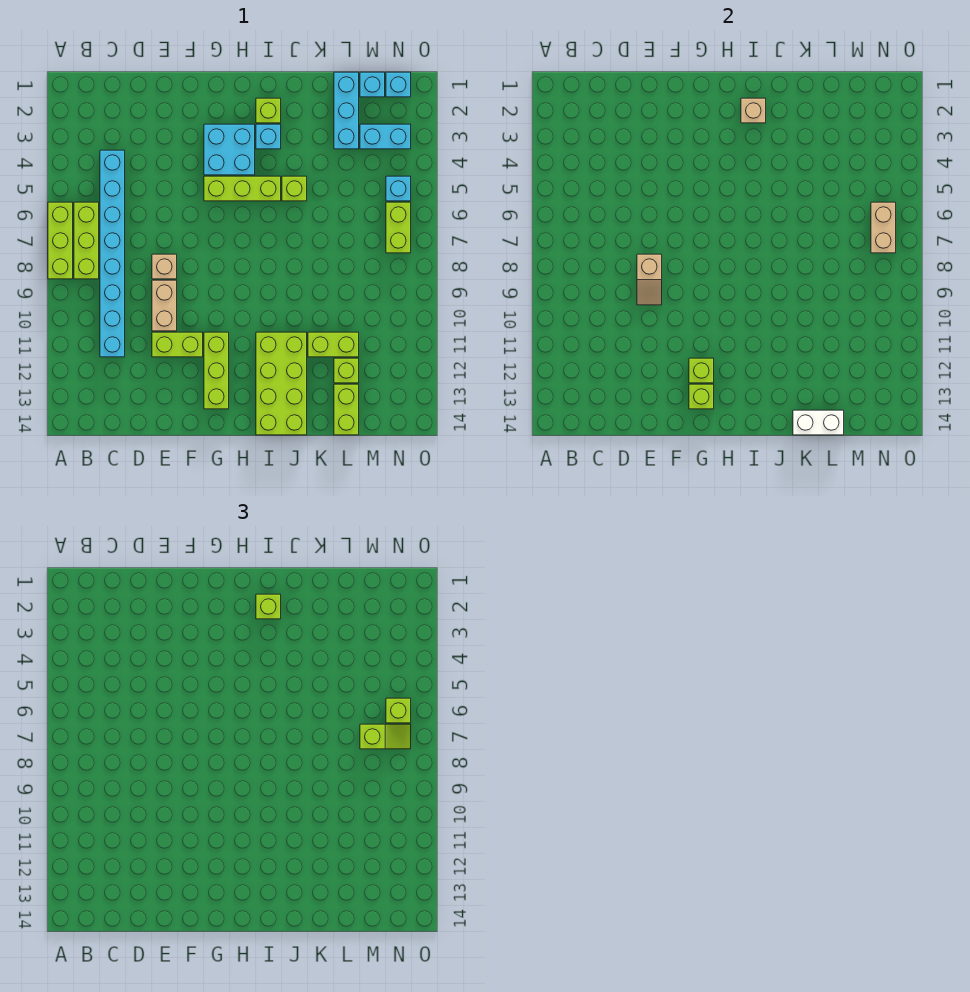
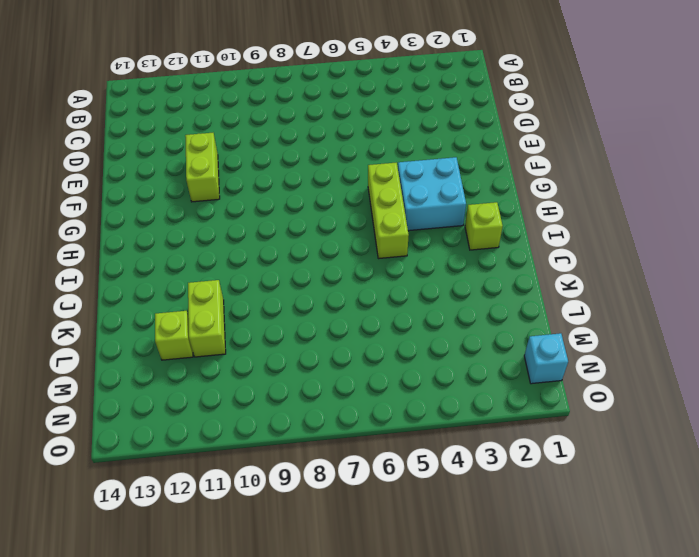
none -> lime brick A6:A8 level 1
none -> lime brick B6:B8 level 1
none -> cyan brick C4:C11 level 1
none -> tan brick E8 level 1

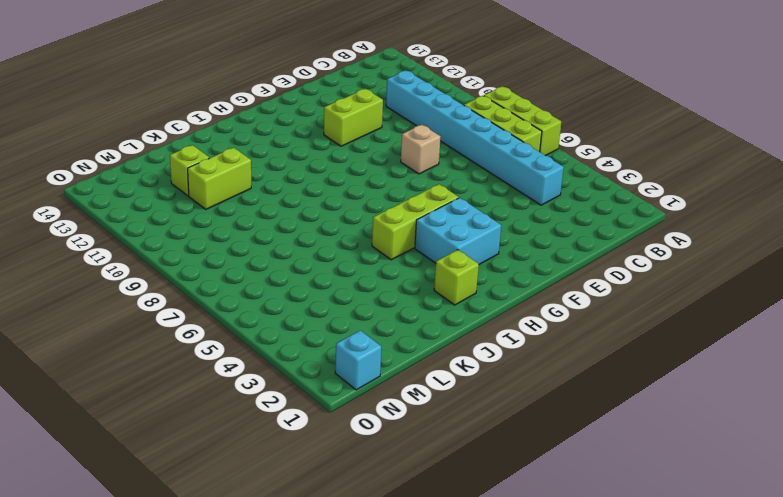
none -> tan brick E9:E10 level 1
none -> lime brick G11:G13 level 1
none -> cyan brick I3 level 1
none -> lime brick I11:J14 level 1

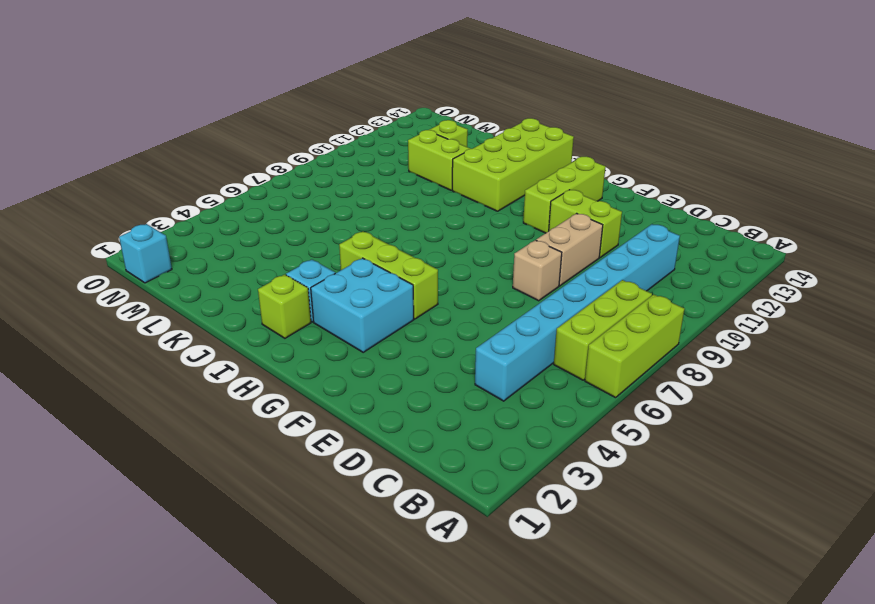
none -> lime brick J5 level 1
none -> cyan brick L1:L3 level 1
none -> lime brick L13:L14 level 1
none -> cyan brick M1 level 1

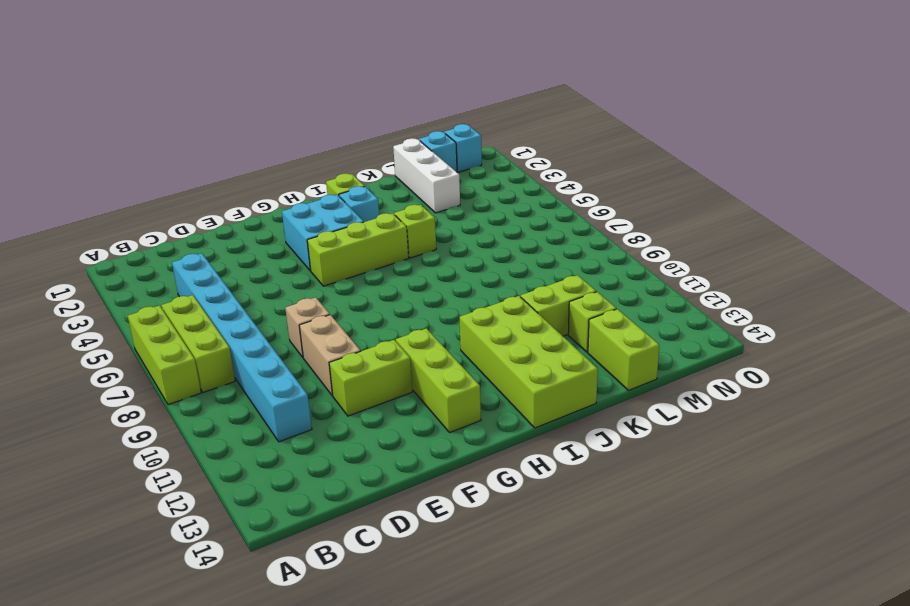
white brick L1:L3 level 1 -> cyan brick L1:L3 level 1
none -> cyan brick M3:N3 level 1
none -> cyan brick N5 level 1
none -> lime brick N6:N7 level 1
none -> tan slope E8:E9 level 2 top 8

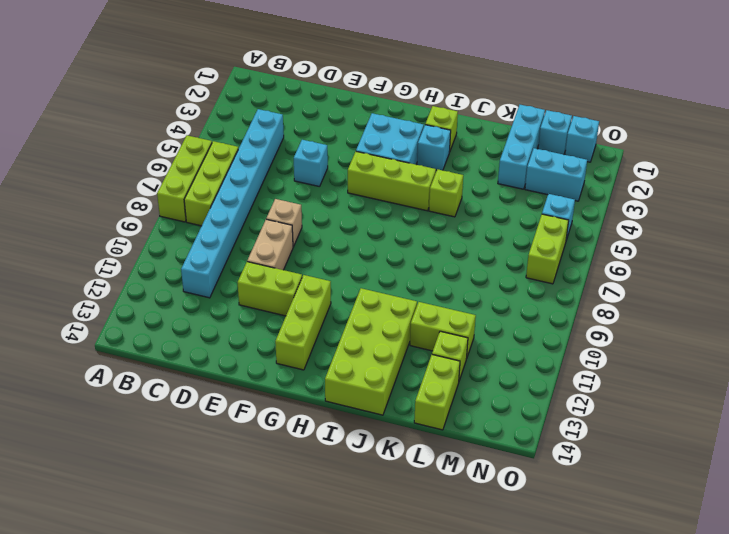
cyan brick E5 level 1 -> none
none -> tan slope E8:E9 level 2 top 8
none -> lime brick G12 level 2
none -> lime brick G13 level 2
none -> tan brick I2 level 2

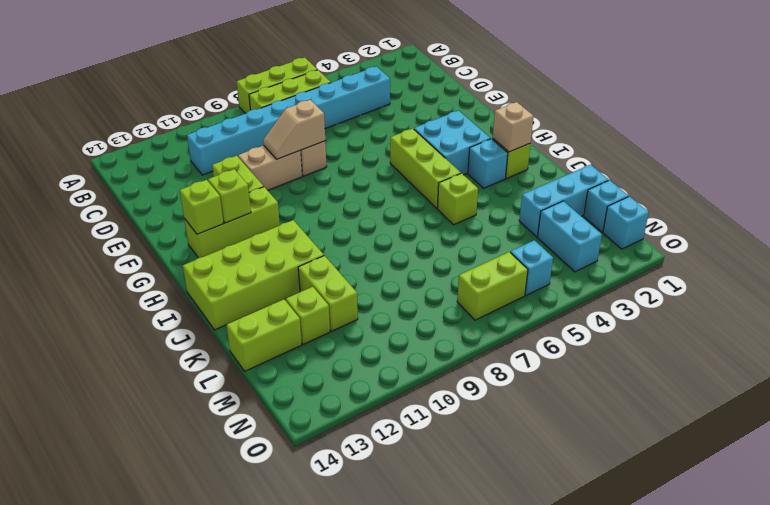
none -> white brick K14:L14 level 2
none -> tan brick N6:N7 level 2
none -> lime brick I2 level 3
none -> lime slope M7:N7 level 3 top M

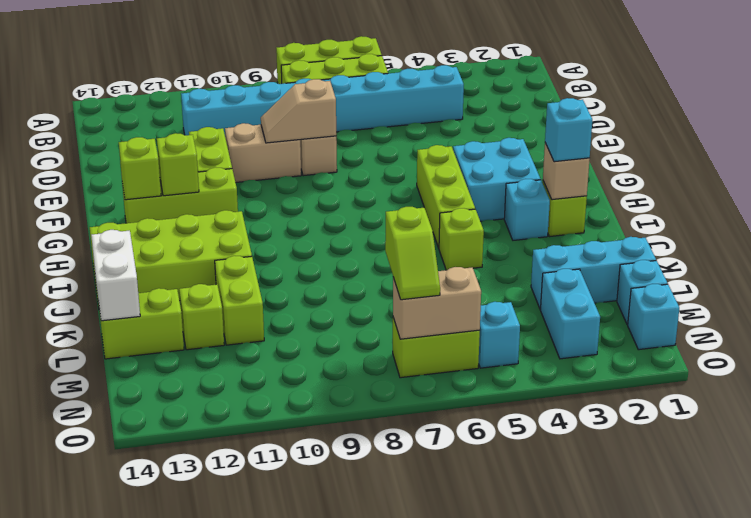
cyan brick I2 level 3 -> lime brick I2 level 3
none -> lime brick N6 level 3

